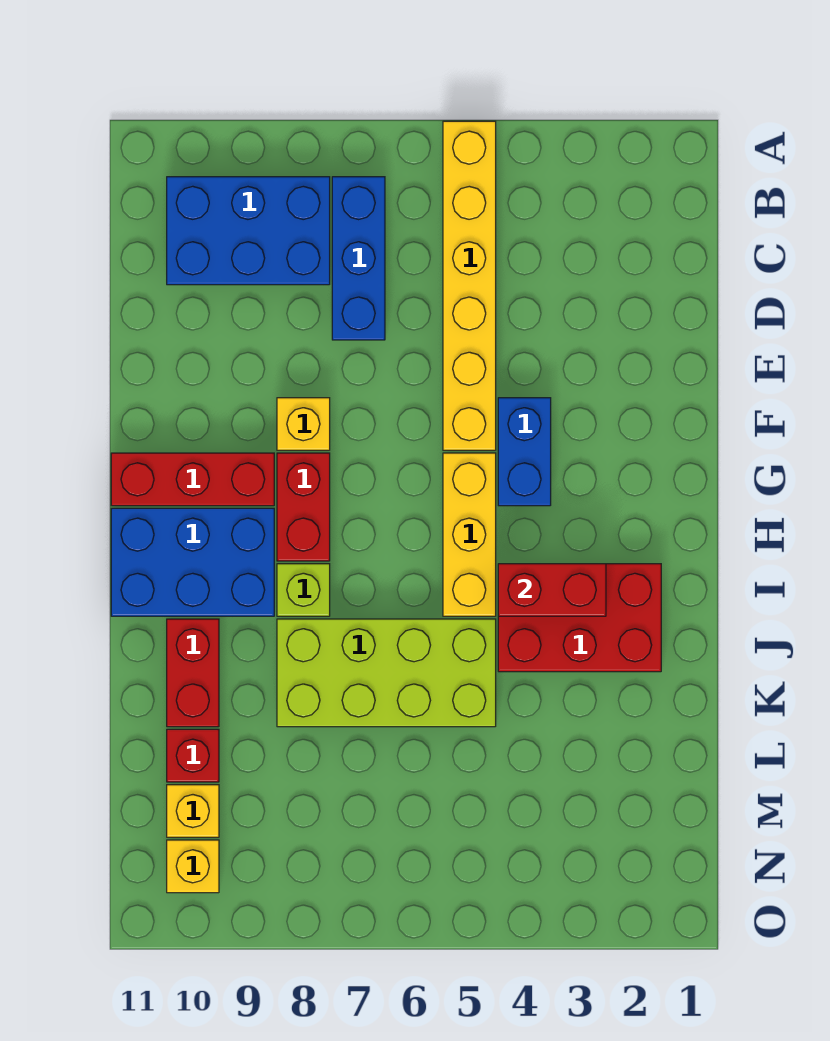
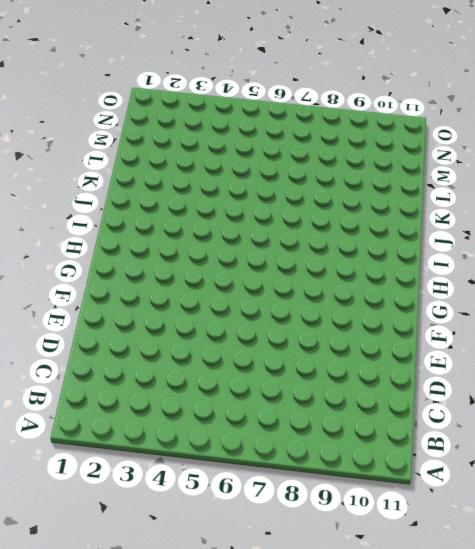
none -> yellow brick A5:F5 level 1
none -> blue brick B7:D7 level 1
none -> blue brick B8:C10 level 1

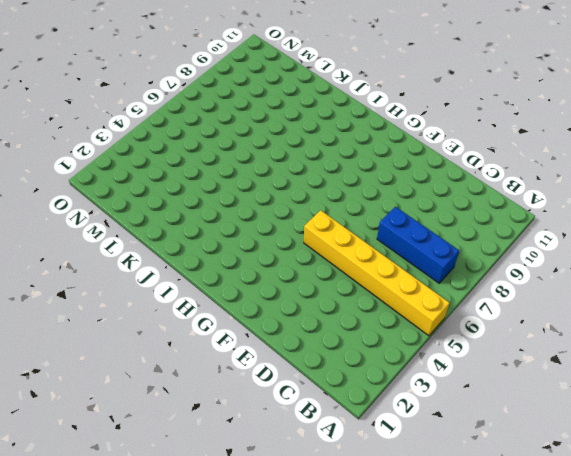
none -> blue brick B8:C10 level 1
none -> blue brick F4:G4 level 1
none -> yellow brick F8 level 1

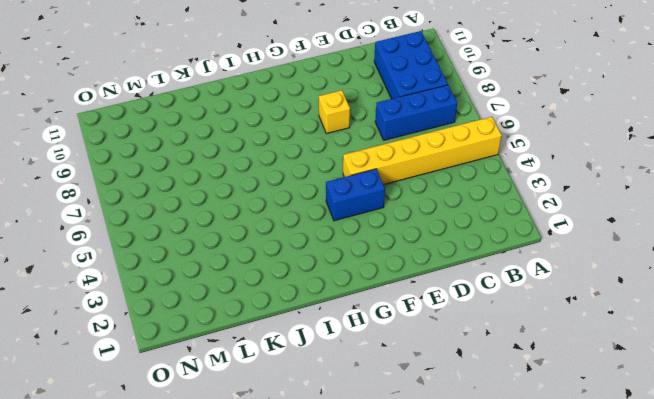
none -> yellow brick G5:I5 level 1
none -> red brick G8:H8 level 1
none -> red brick G9:G11 level 1

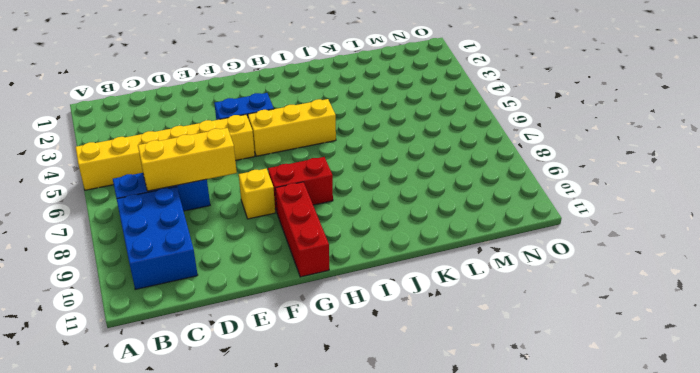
yellow brick C7:E7 level 2 -> none
none -> blue brick H9:I11 level 1
none -> red brick I2:J4 level 1
none -> lime brick I8 level 1

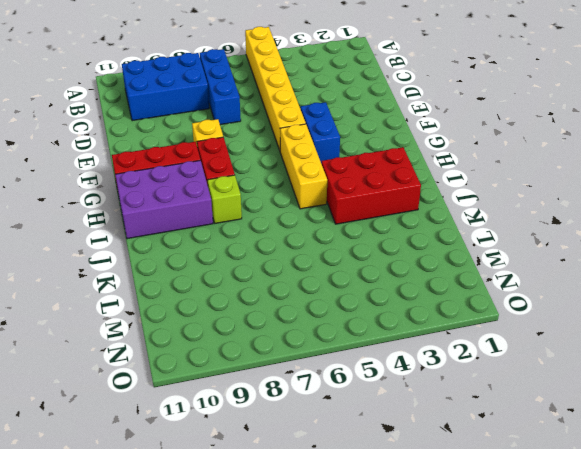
purple brick H9:I11 level 1 -> blue brick H9:I11 level 1
none -> lime brick J5:K8 level 1
none -> red brick J10:K10 level 1
none -> red brick L10 level 1

